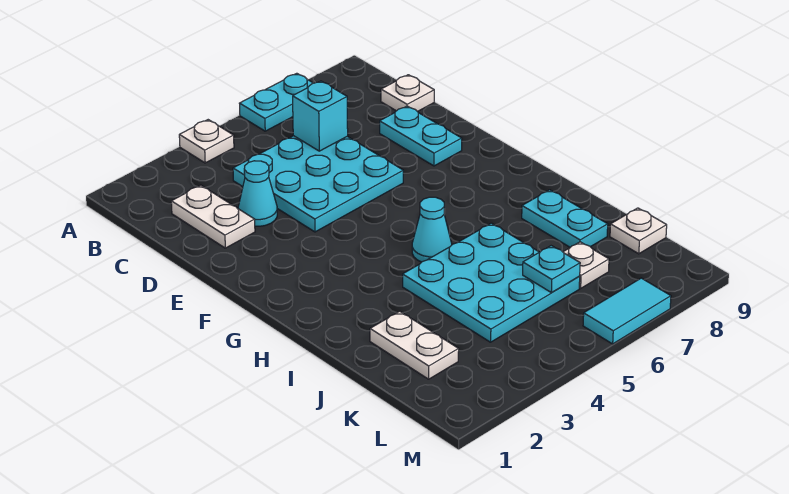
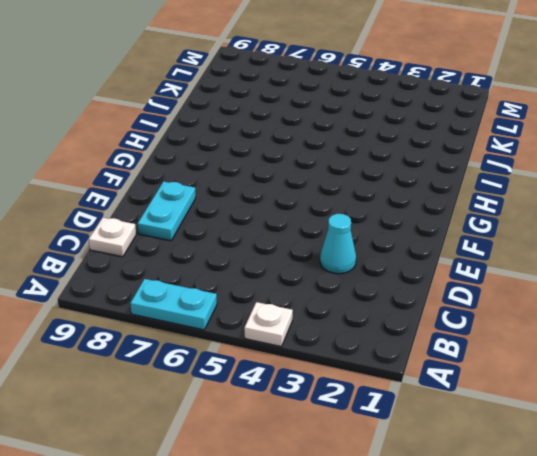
none -> white plate C2:D2 level 1
none -> cyan plate C4:E6 level 1
none -> cyan cone H5 level 1

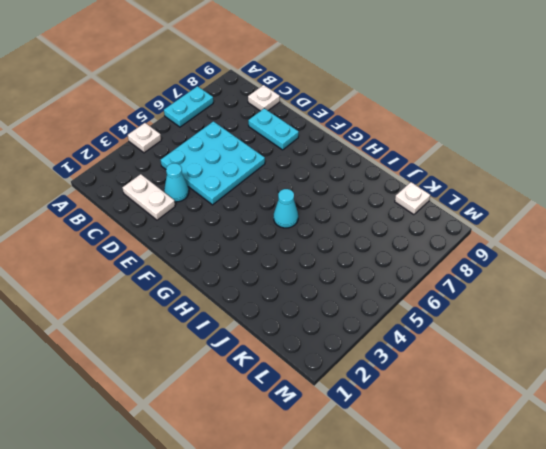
none -> cyan plate I4:K6 level 1
none -> cyan plate I8:J8 level 1
none -> white plate J2:K2 level 1

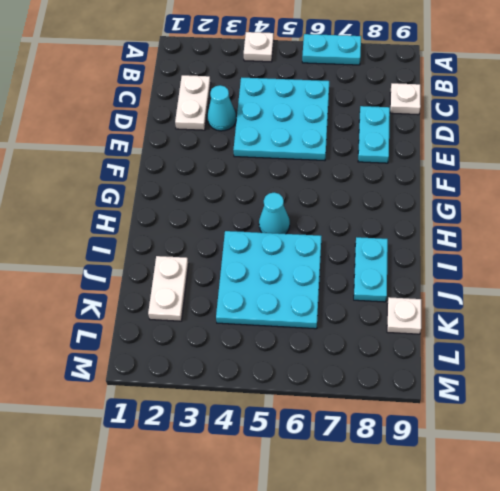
none -> white plate K7 level 1
none -> cyan tile M6:M7 level 1
none -> cyan brick C6 level 2

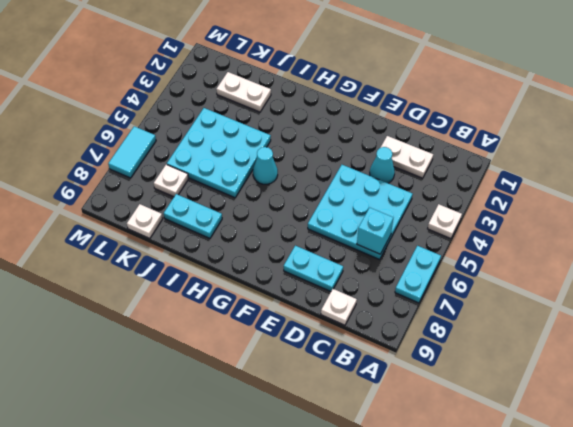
none -> cyan plate K6 level 2

